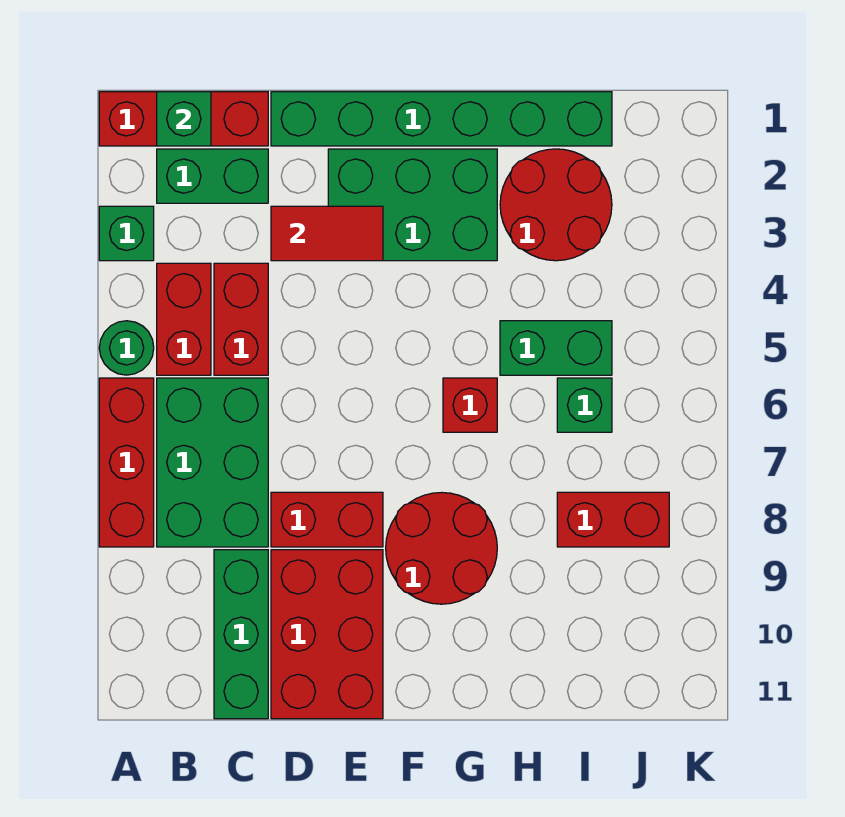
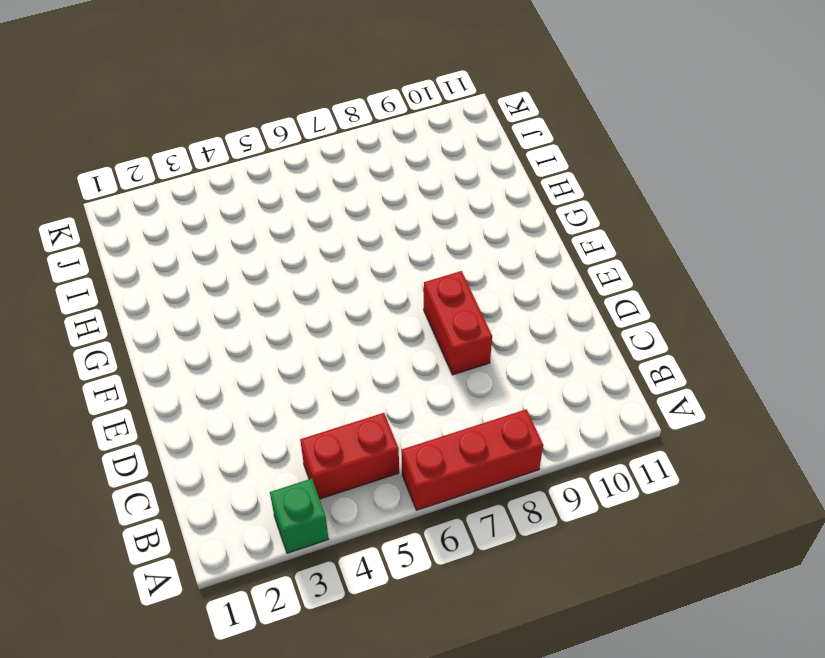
none -> red brick A1:C1 level 1
none -> green round brick A5 level 1
none -> green brick B2:C2 level 1

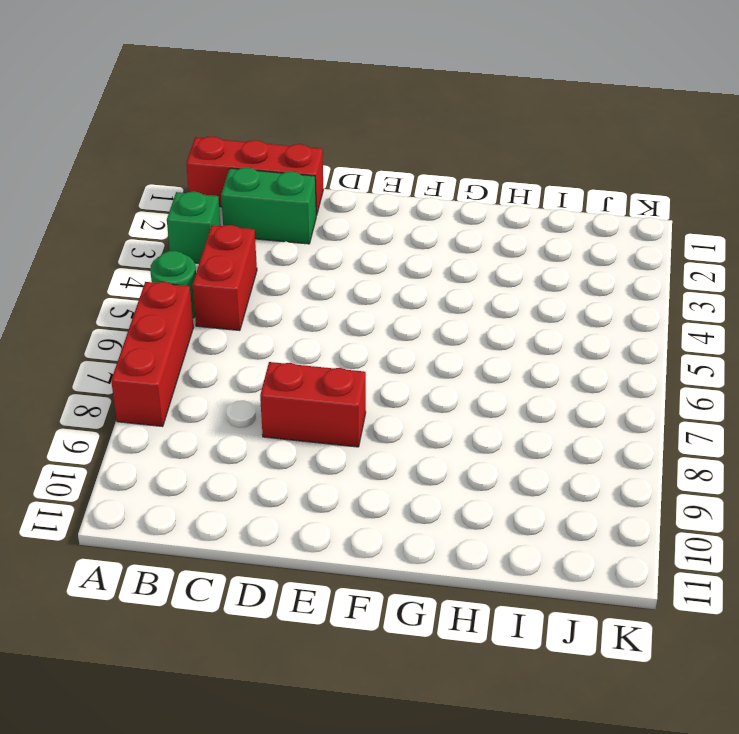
none -> green brick B6:C8 level 1
none -> red brick C4:C5 level 1
none -> green brick C9:C11 level 1

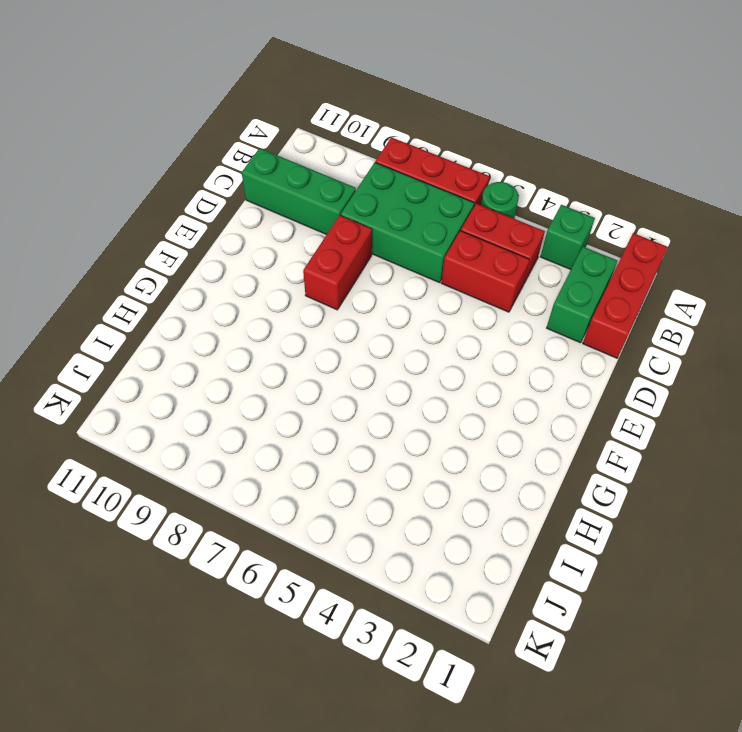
none -> green brick D1:I1 level 1
none -> red brick D9:E11 level 1
none -> green brick E2:G3 level 1

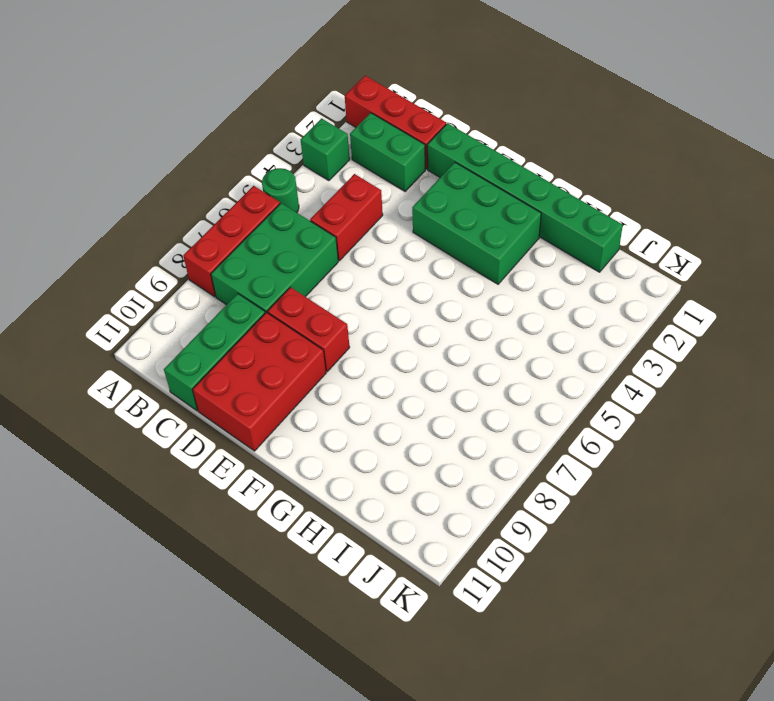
none -> red brick B4:B5 level 1
none -> red round brick F8:G9 level 1
none -> red brick G6 level 1

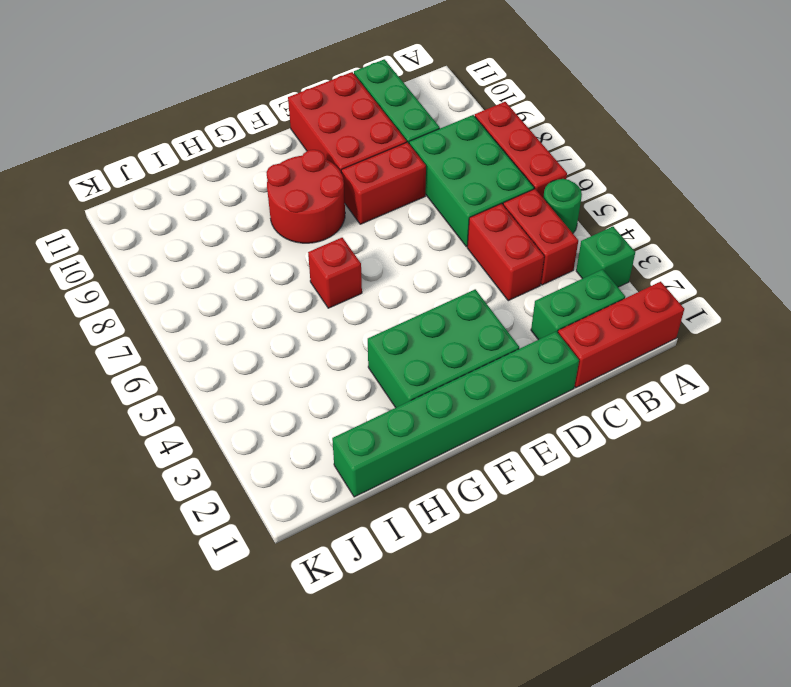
none -> red round brick H2:I3 level 1
none -> green brick H5:I5 level 1
none -> green brick I6 level 1

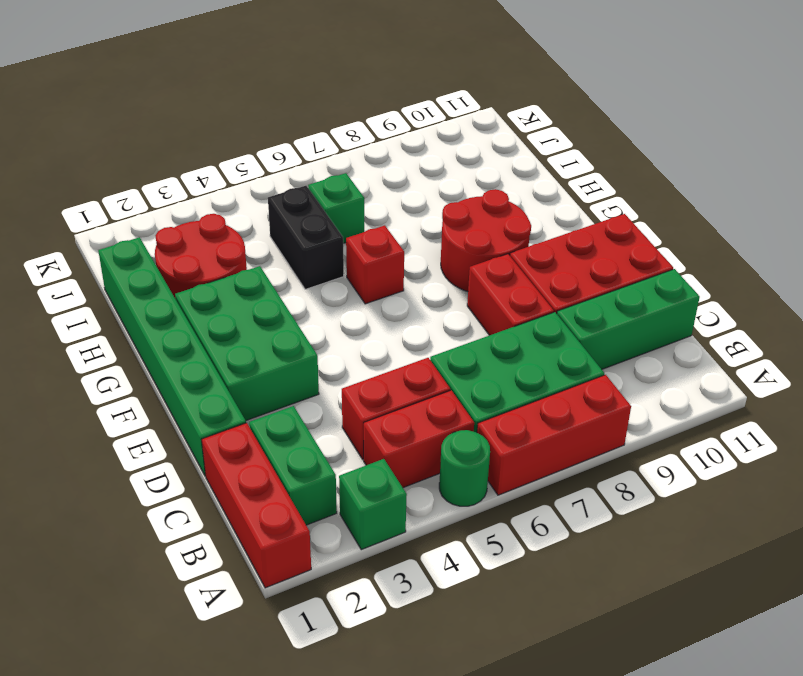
black brick H5:I5 level 1 -> green brick H5:I5 level 1
none -> red brick I8:J8 level 1
none -> green brick B1 level 2
none -> red tile D3:E3 level 2

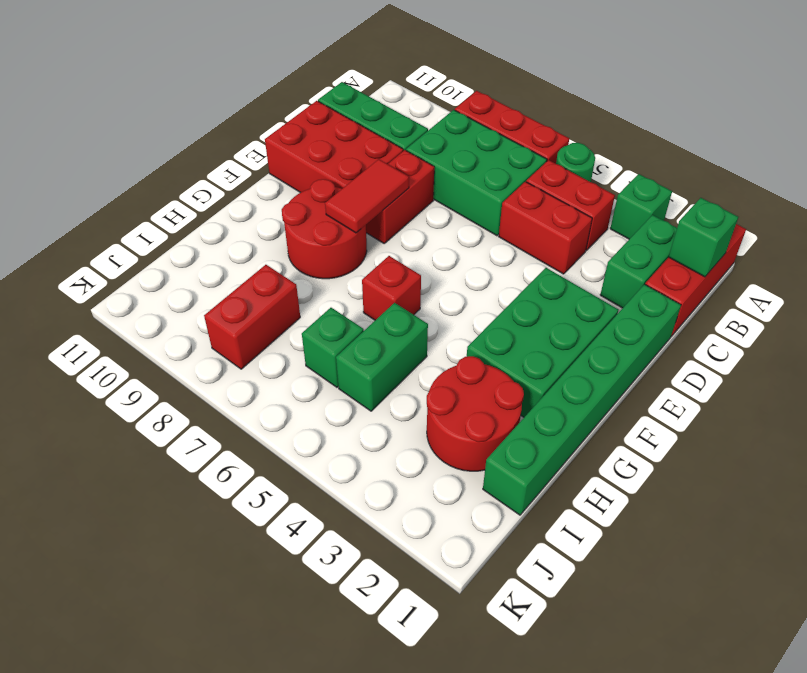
red tile E8:F8 level 2 -> red tile D3:E3 level 2

